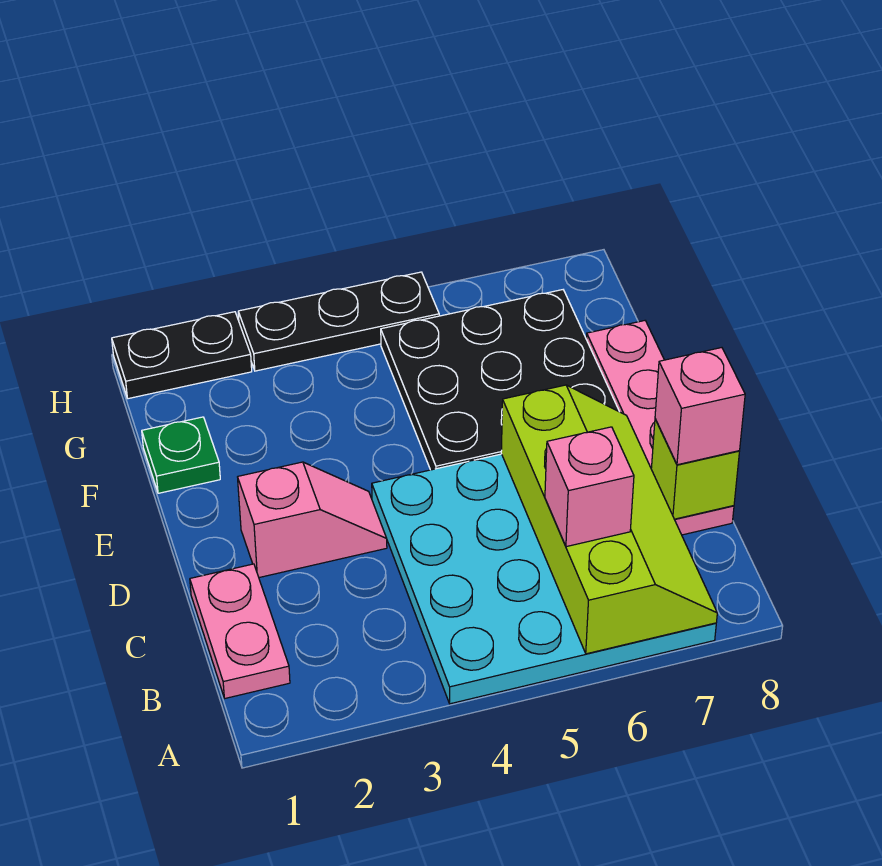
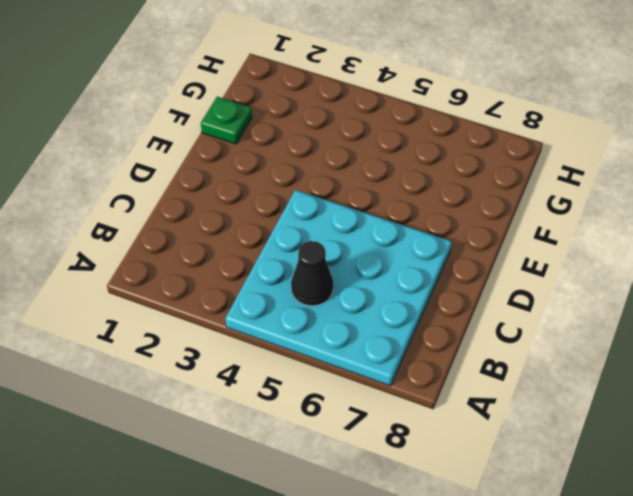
black cone B5 level 2 -> none
none -> pink plate B1:C1 level 1
none -> pink plate C8:F8 level 1
none -> pink slope D2:D3 level 1 top 2

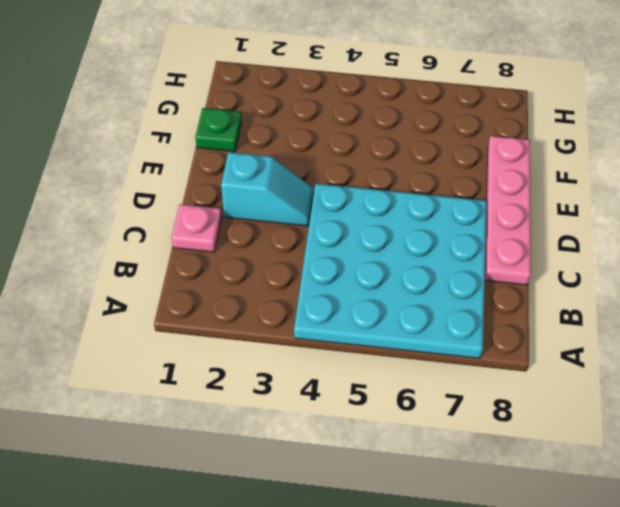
pink plate C1 level 1 -> pink plate B1:C1 level 1
cyan slope D2:D3 level 1 top 2 -> pink slope D2:D3 level 1 top 2
none -> black plate E5:G7 level 1
none -> black plate H1:H2 level 1
none -> black plate H3:H5 level 1

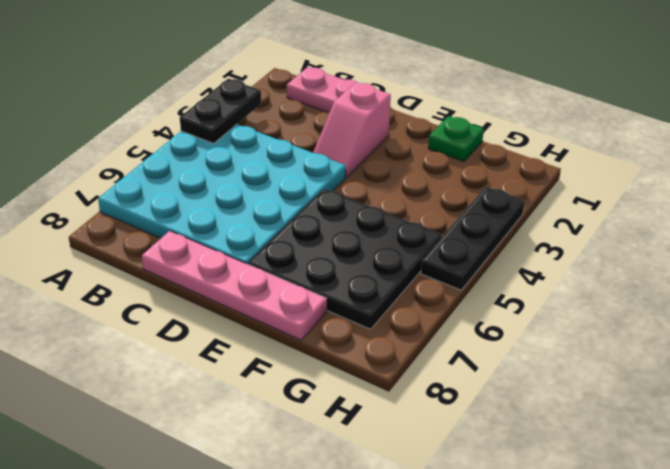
black plate A3:A4 level 2 -> black plate H1:H2 level 1
none -> lime slope A6:D7 level 2 top 6
none -> lime brick C8 level 2
none -> pink brick B6 level 3

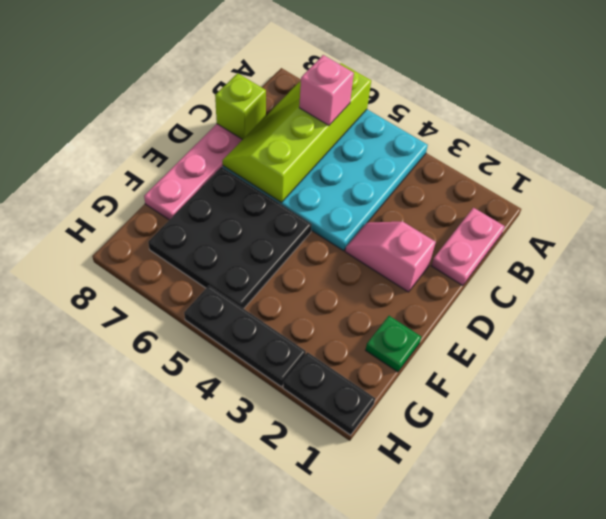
none -> pink brick C8 level 3

